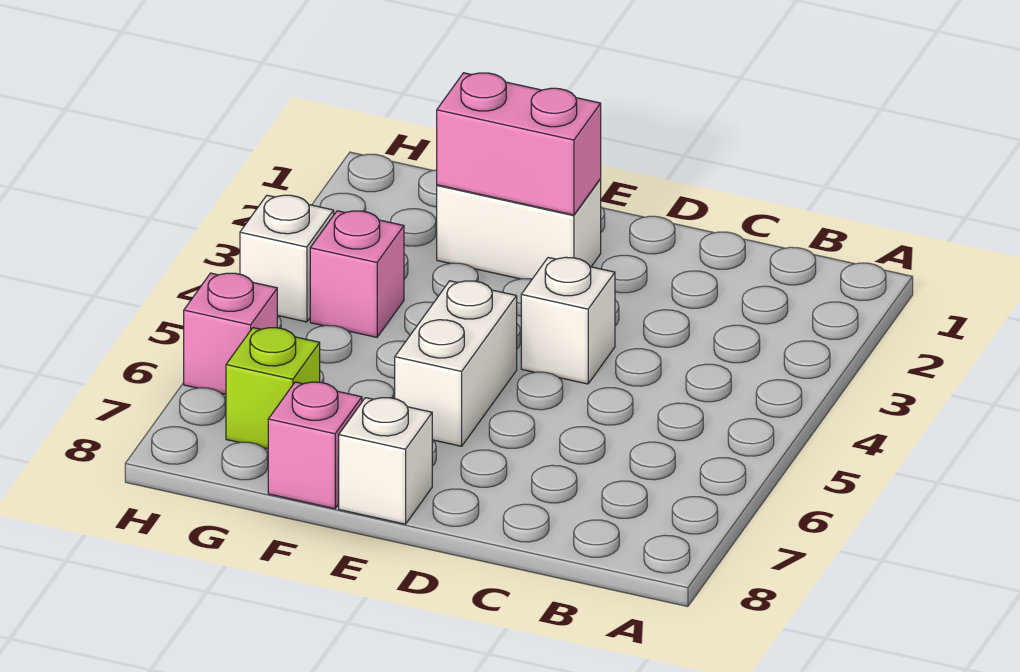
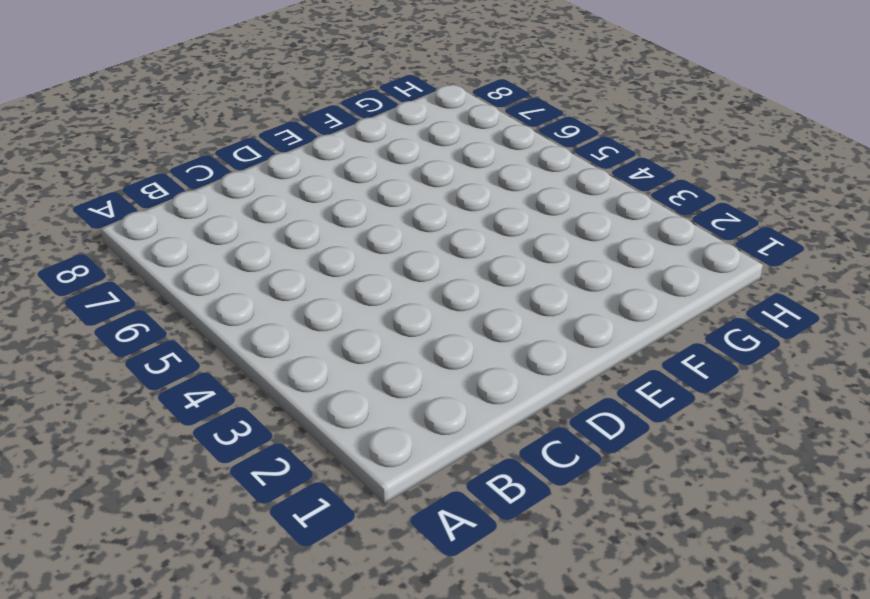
none -> white brick D4 level 1
none -> white brick E2:F2 level 1

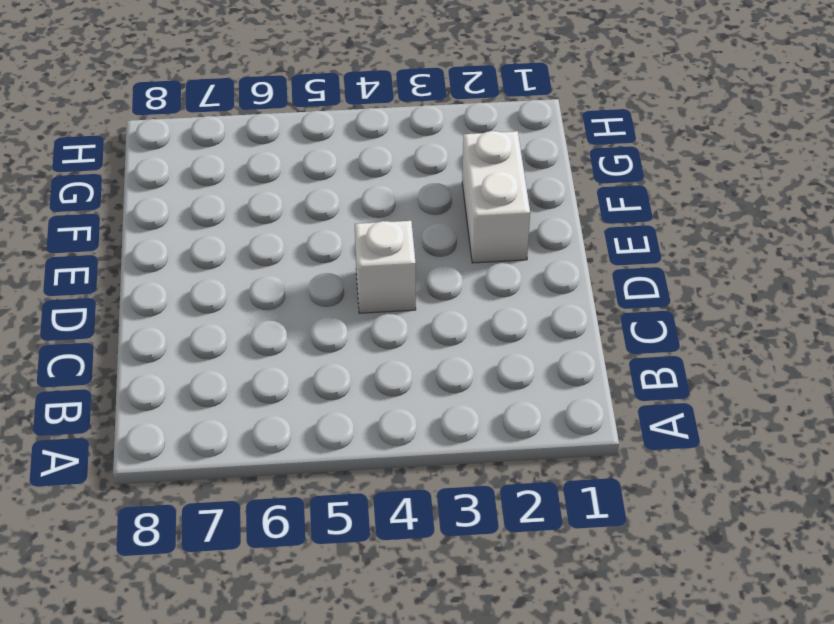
none -> white brick E5:E6 level 1
none -> white brick E8 level 1

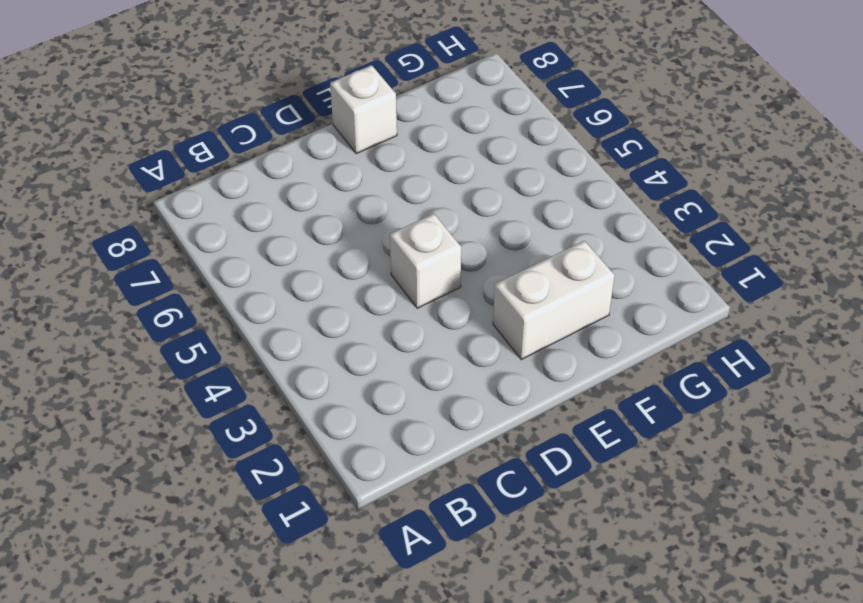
none -> white brick E5:E6 level 1
none -> pink brick F8 level 1

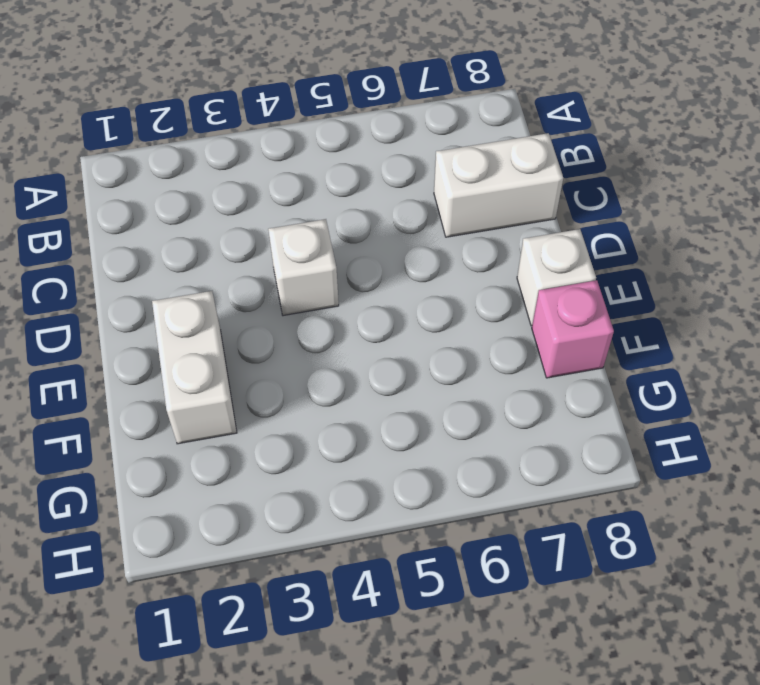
white brick C7:C8 level 1 -> white brick E5:E6 level 1
none -> pink brick G4 level 1
none -> lime brick G7 level 1

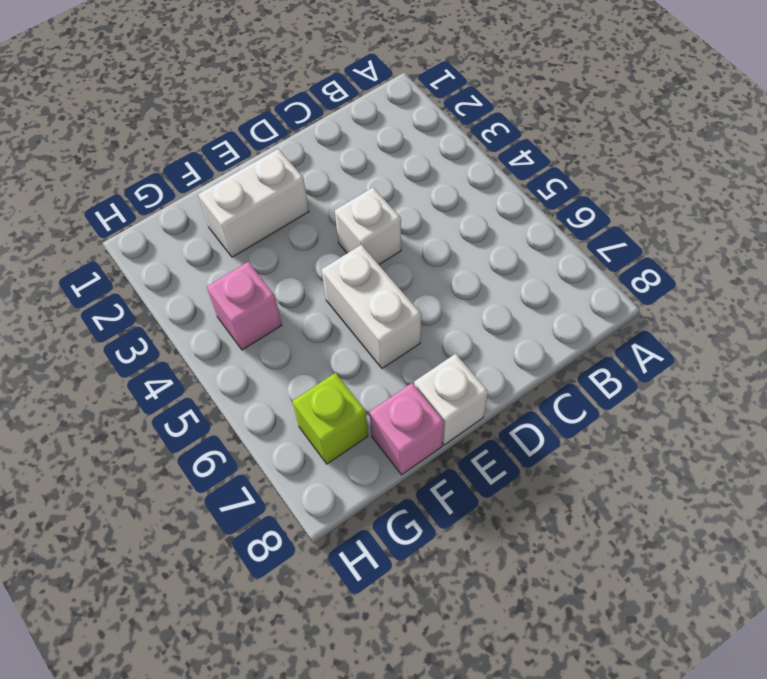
none -> white brick H4 level 1
none -> pink brick H6 level 1

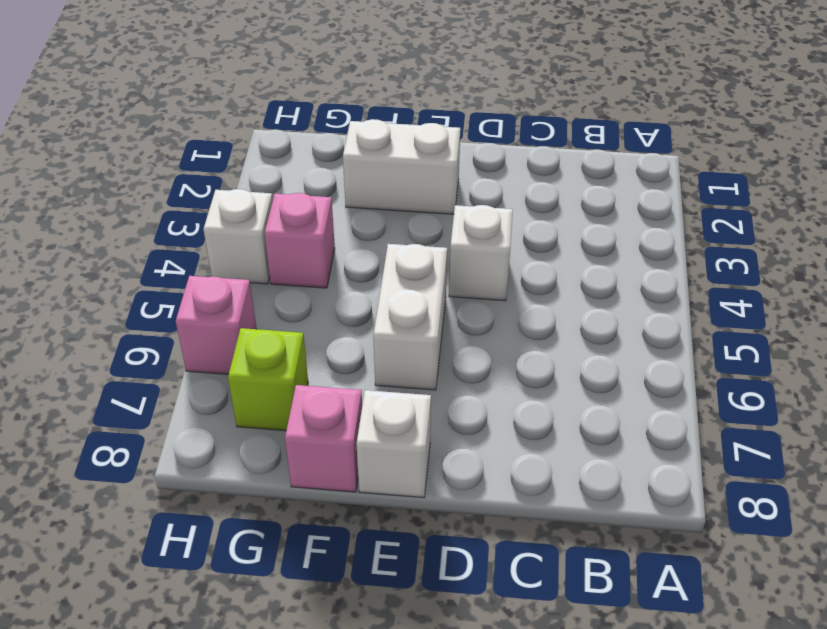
none -> pink brick E2:F2 level 2

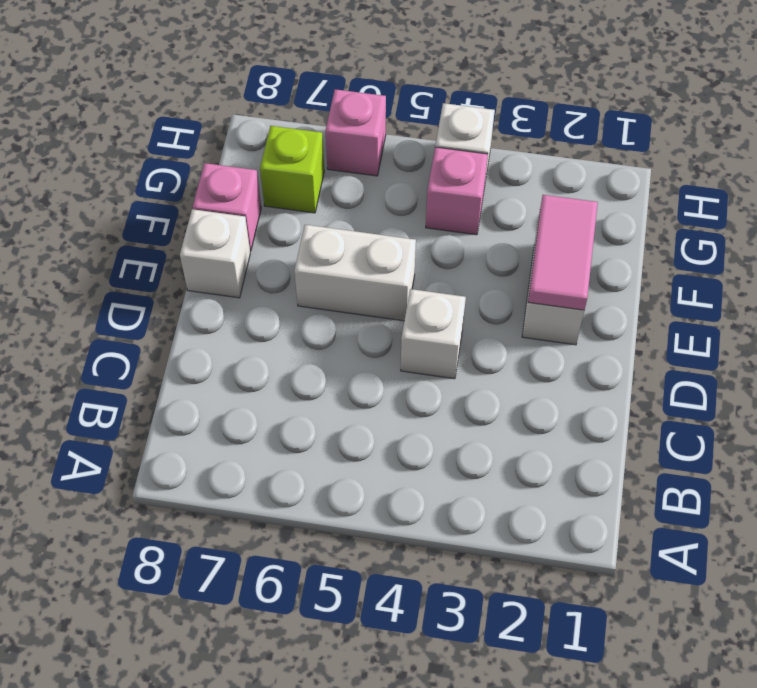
pink tile E2:F2 level 2 -> pink brick E2:F2 level 2

